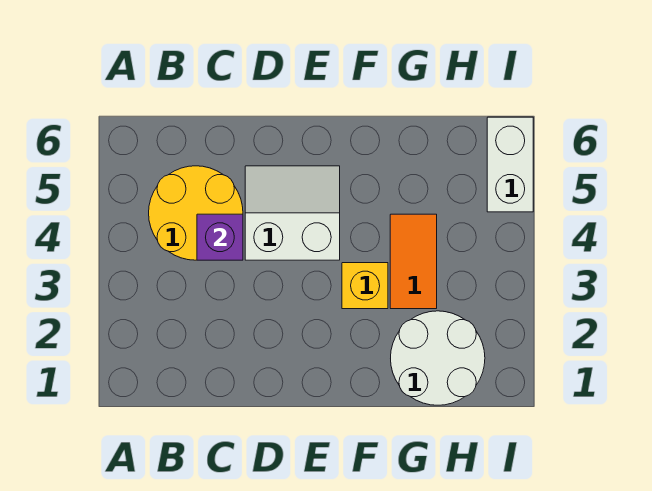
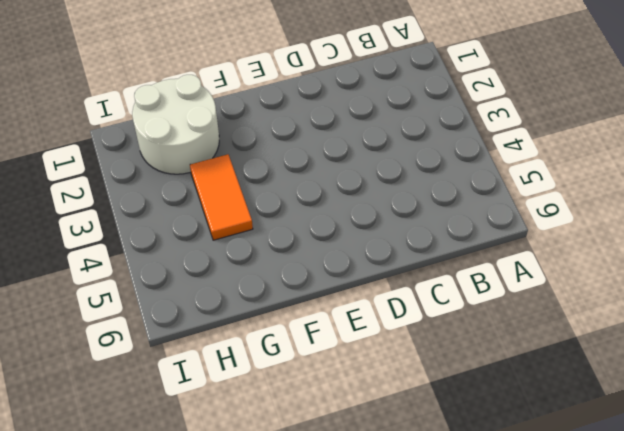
none -> yellow round brick B4:C5 level 1
none -> white slope D4:E5 level 1 top 4

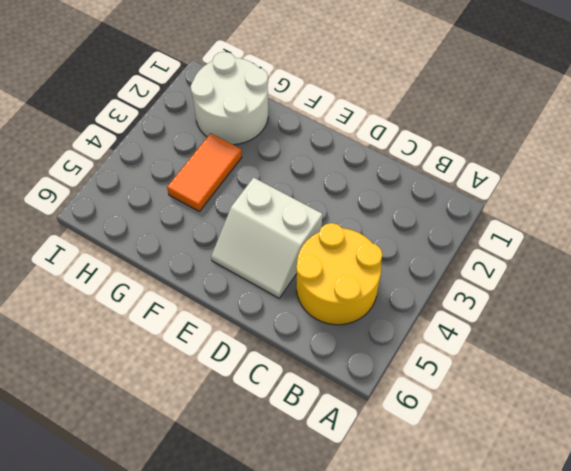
none -> yellow brick F3 level 1
none -> white brick I5:I6 level 1

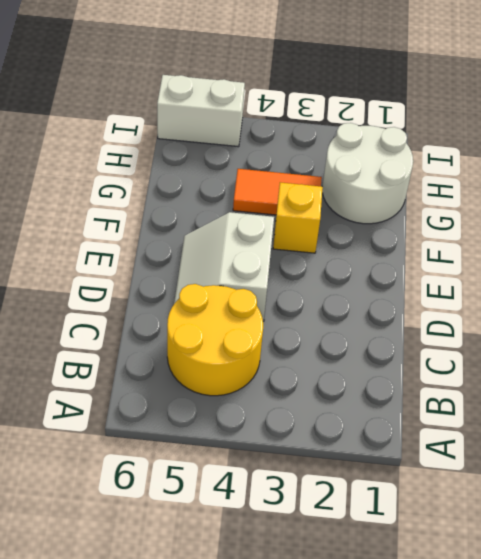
none -> purple brick C4 level 2

